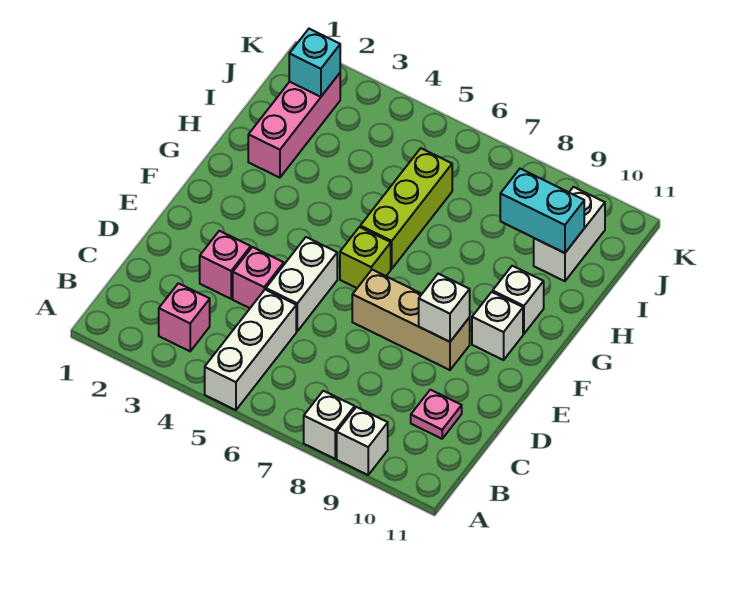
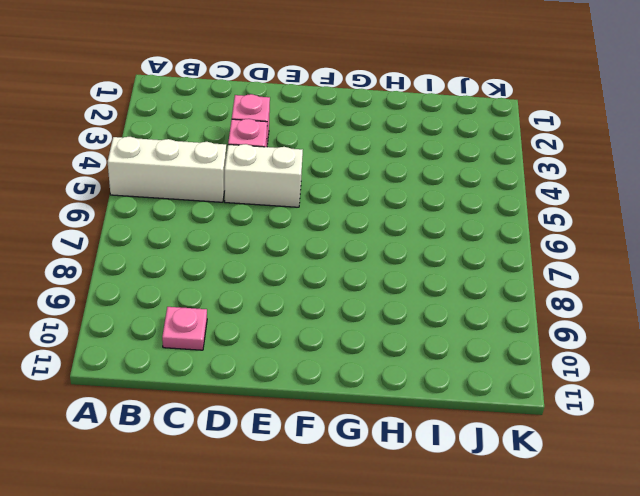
none -> white brick A8 level 1
none -> white brick A9 level 1
none -> pink brick B3 level 1

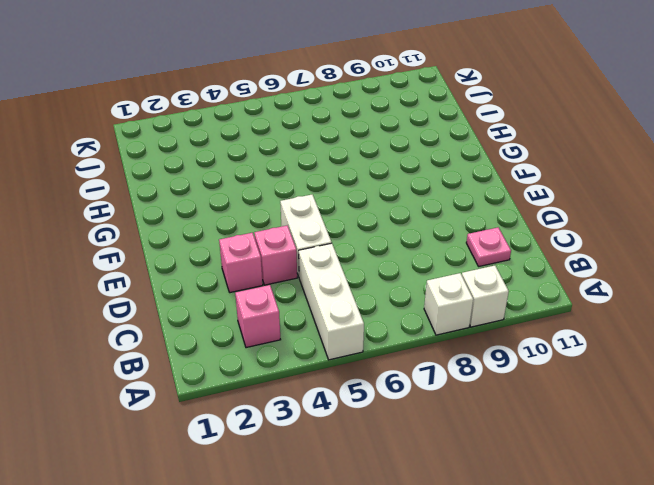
none -> tan brick E7:E9 level 1
none -> lime brick F6 level 1
none -> white brick F10 level 1

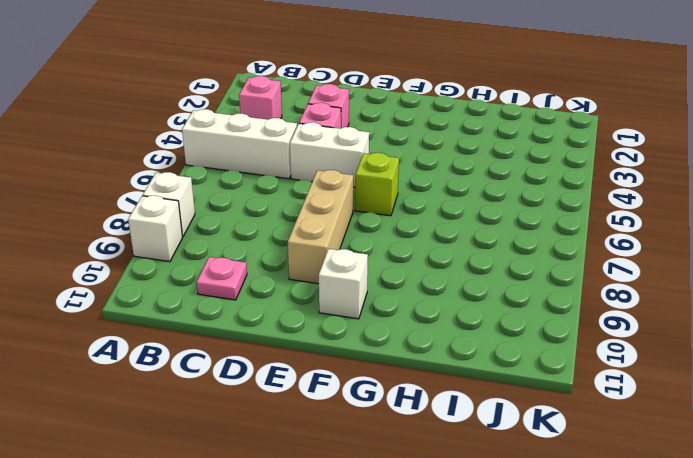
none -> lime brick G6:I6 level 1
none -> white brick G10 level 1
none -> pink brick H2:J2 level 1

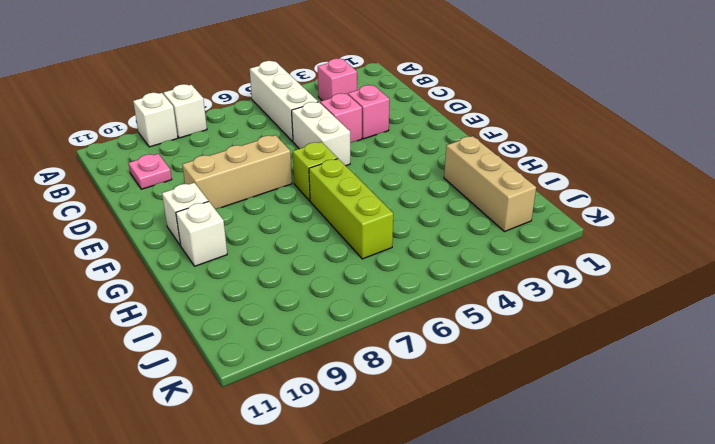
tan brick H2:J2 level 1 -> pink brick H2:J2 level 1
none -> white brick I10:J10 level 1
none -> white brick E9 level 2
none -> cyan brick I9:I10 level 2

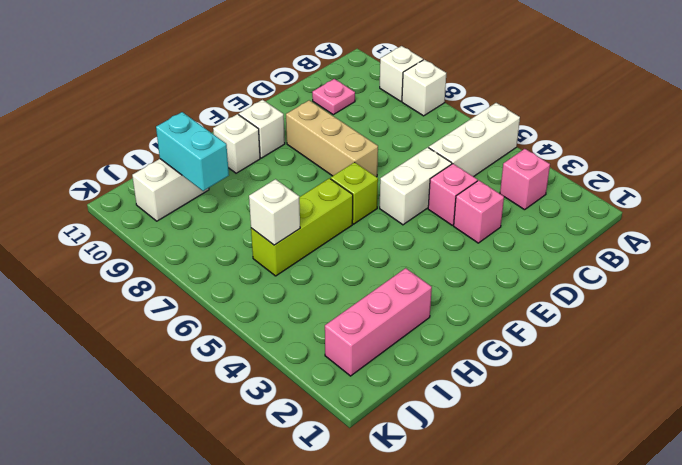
white brick I6 level 2 -> white brick E9 level 2
none -> cyan brick J2 level 2

